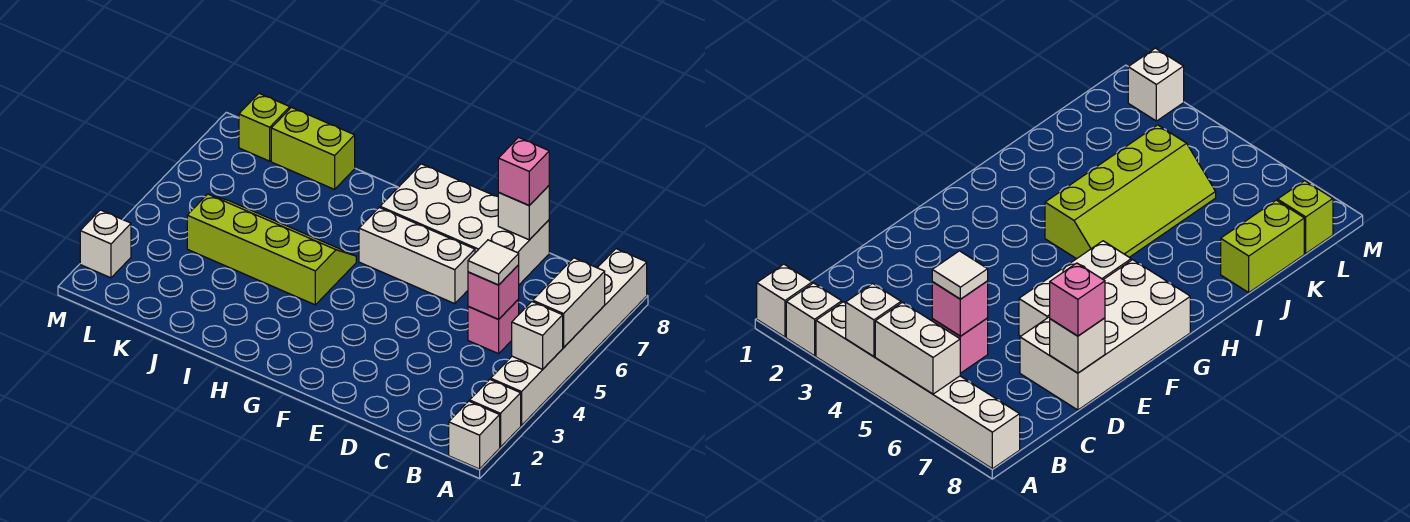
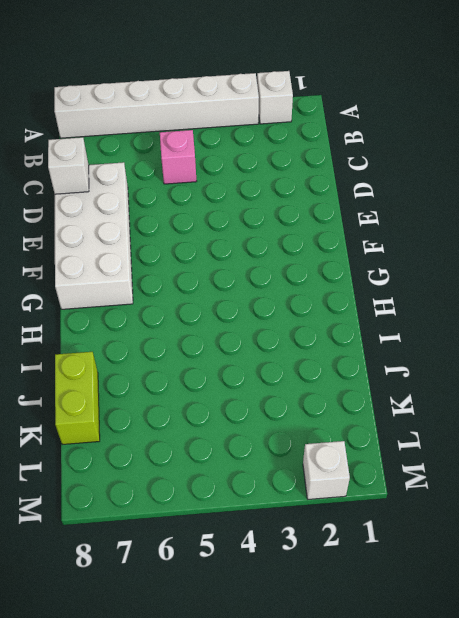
none -> white brick A1 level 1
none -> white brick E6:G6 level 1
none -> lime slope H4:K5 level 1 top 4

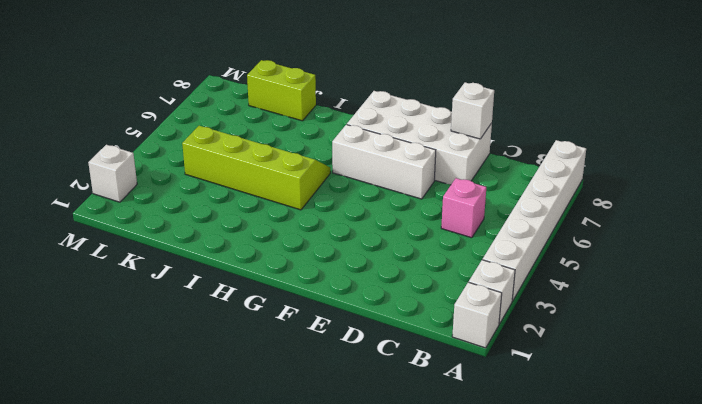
none -> lime brick L8 level 1
none -> white brick A4 level 2
none -> white brick A5:A6 level 2

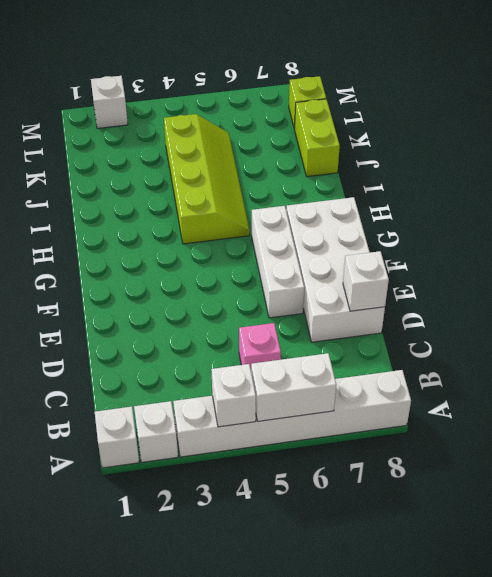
none -> pink brick C5 level 2
none -> white tile C5 level 3
none -> pink brick D8 level 3

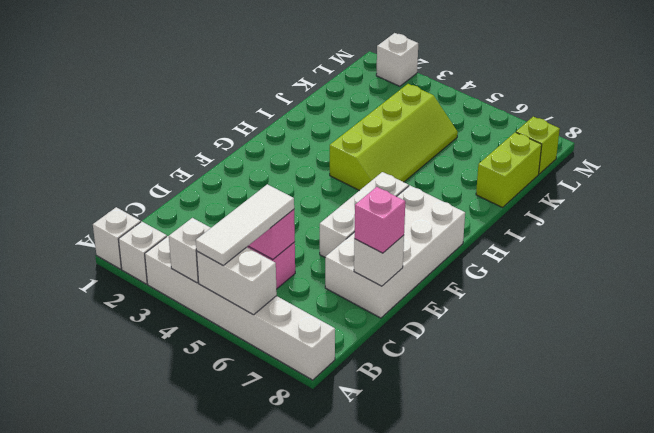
white tile A5:C5 level 3 -> white tile C5 level 3

